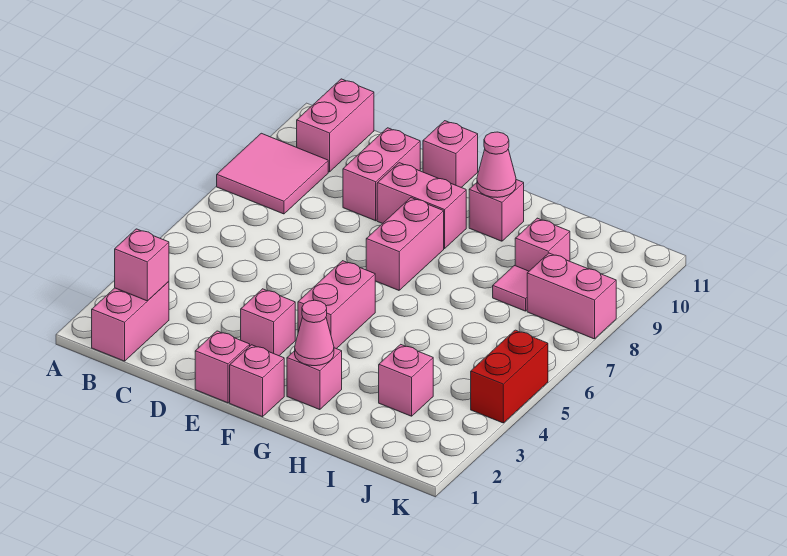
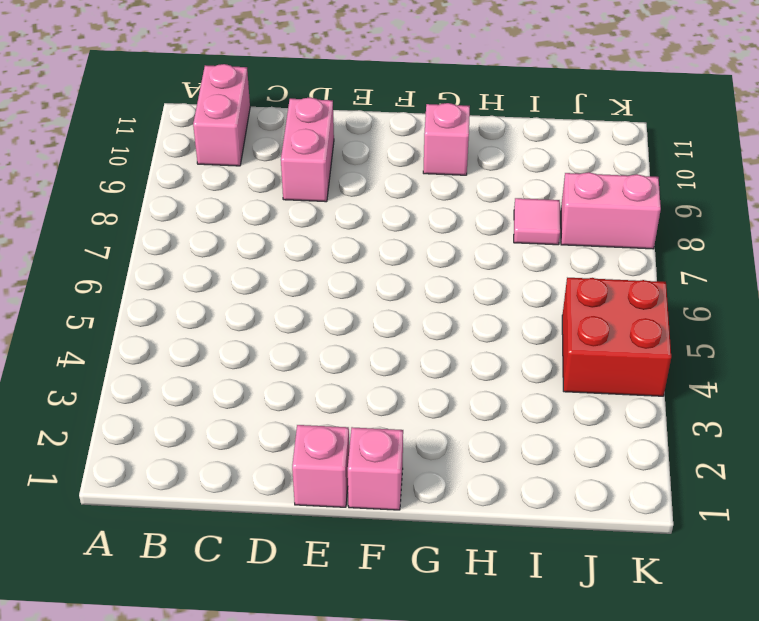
red brick J4:K5 level 1 -> red brick K4:K5 level 1
none -> pink tile A8:B9 level 1
none -> pink brick B1:B2 level 1
none -> pink brick E3 level 1

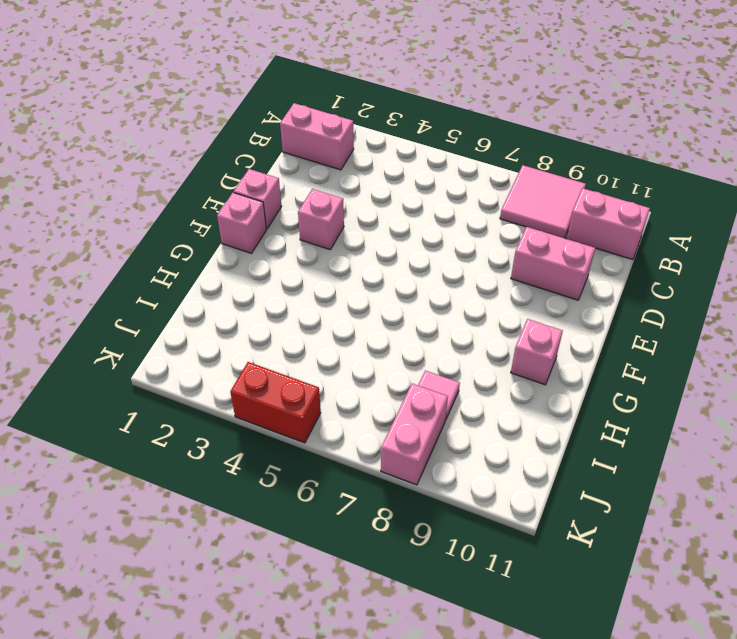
none -> pink brick E9:F9 level 1
none -> pink brick E11 level 1
none -> pink brick F4:F5 level 1

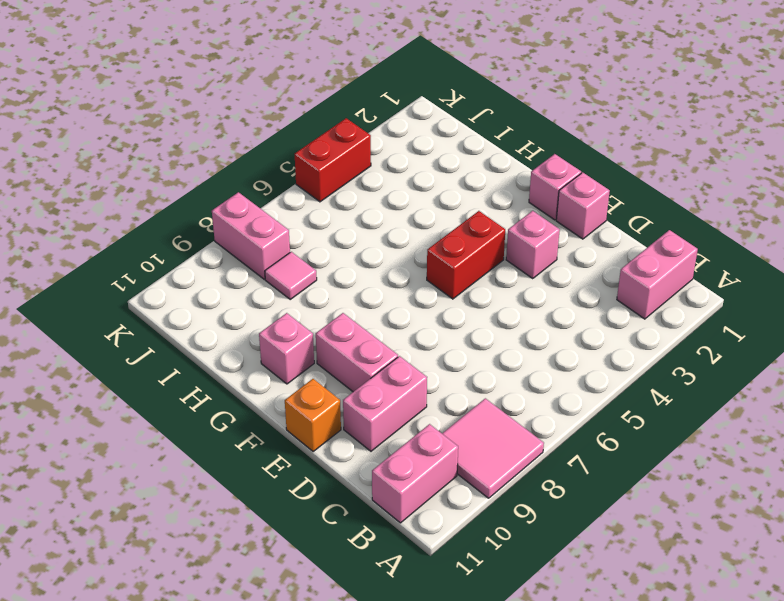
orange brick E11 level 1 -> pink brick E11 level 1
red brick F4:F5 level 1 -> pink brick F4:F5 level 1
none -> pink brick F7:F8 level 1
none -> pink brick G2 level 1
none -> pink brick I3 level 1

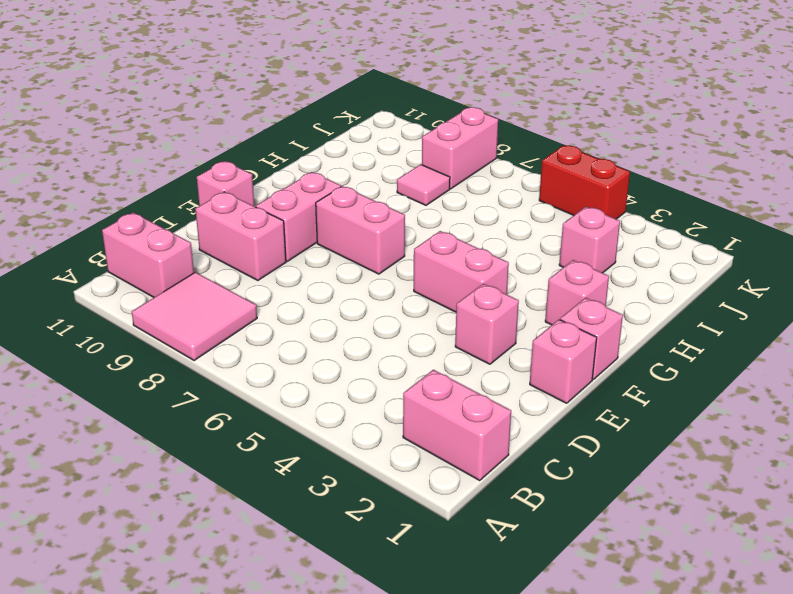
none -> pink brick G10 level 1
none -> pink brick I9 level 1
none -> pink brick B2 level 2

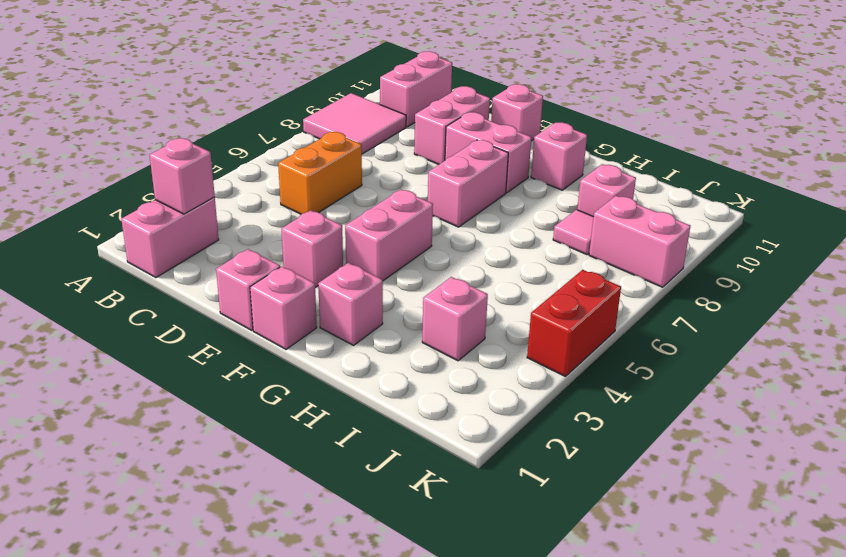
orange brick C5:C6 level 1 -> none
none -> pink cone G2 level 2
none -> pink cone G10 level 2

